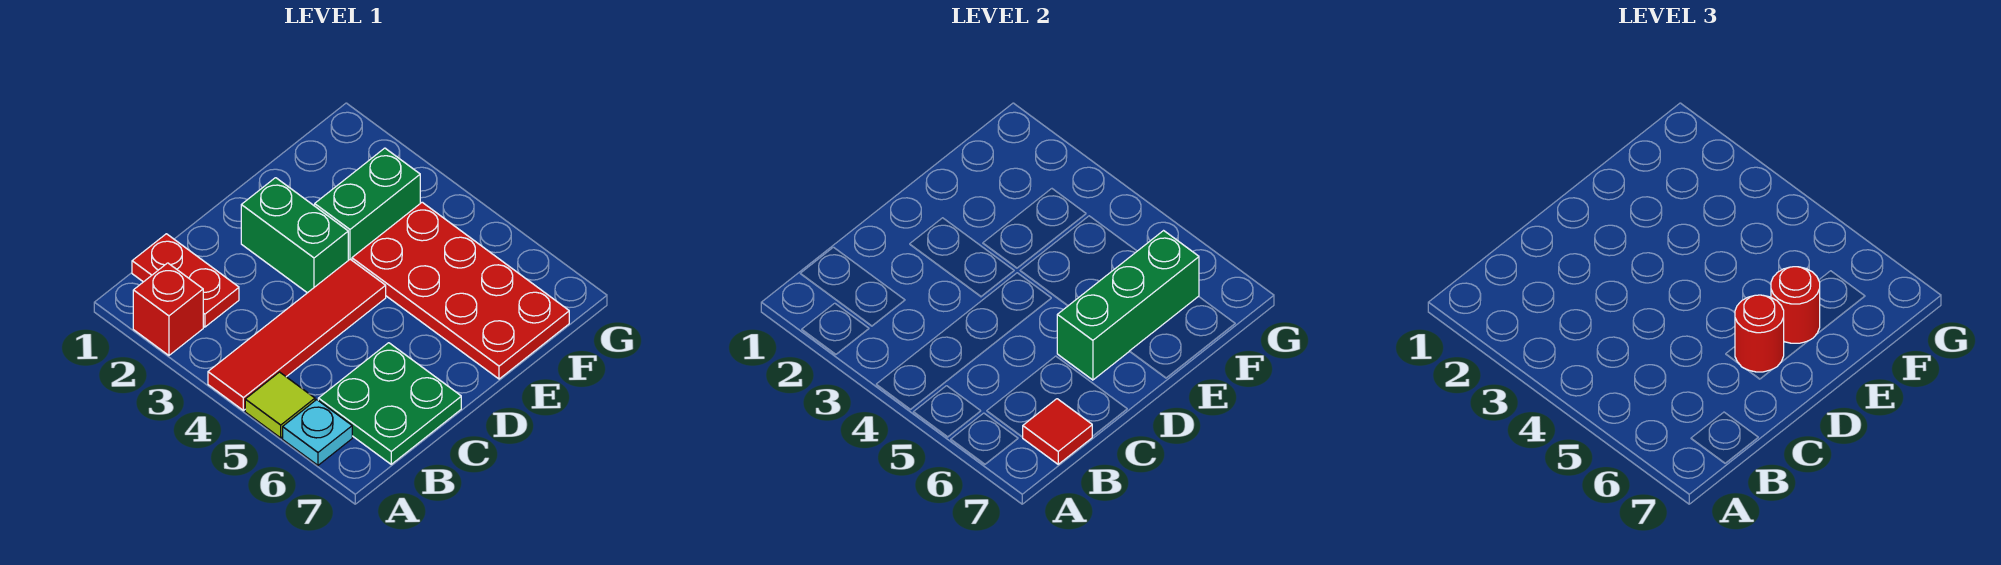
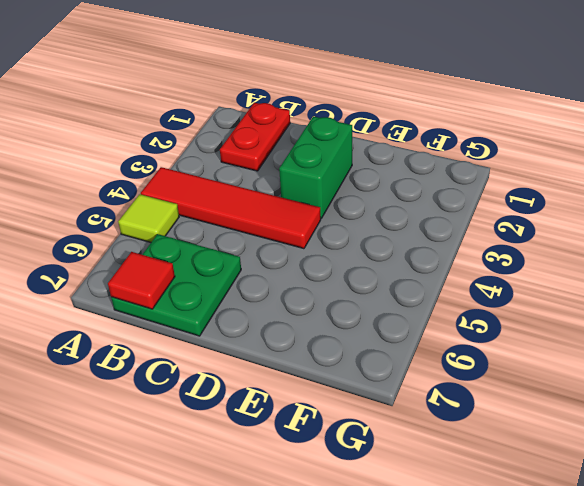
none -> red brick A2 level 1
none -> cyan plate A6 level 1
none -> green brick E3:F3 level 1

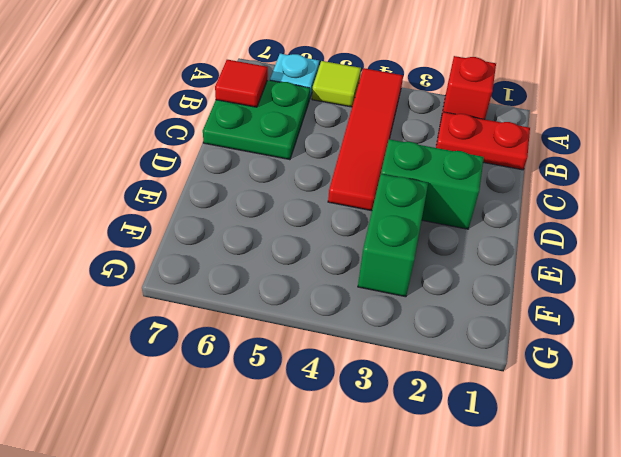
none -> red plate E4:F7 level 1
none -> green brick D6:F6 level 2
none -> red round brick D6 level 3

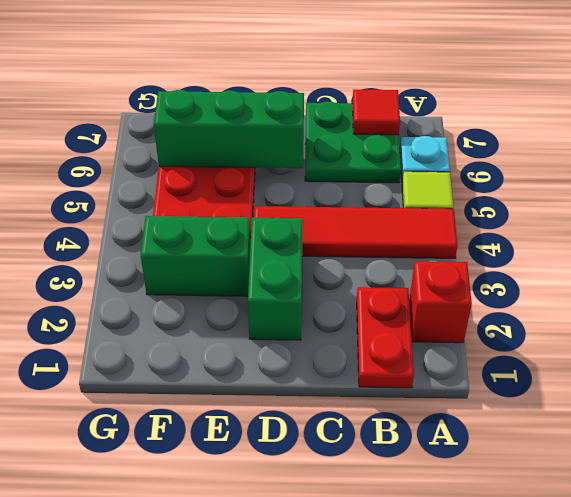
none -> red round brick D6 level 3
none -> red round brick E6 level 3

